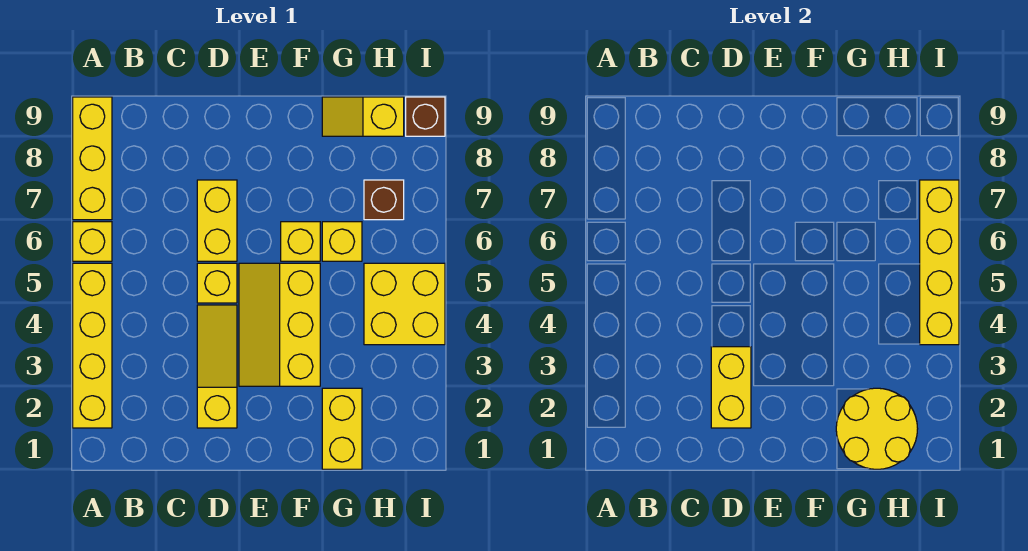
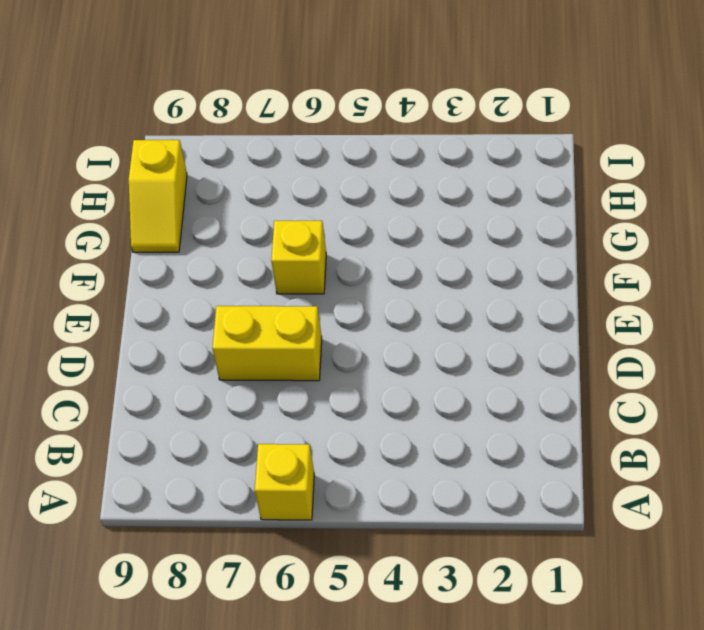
none -> yellow brick A2:A5 level 1
none -> yellow brick A7:A9 level 1
none -> yellow slope D2:D4 level 1 top 2

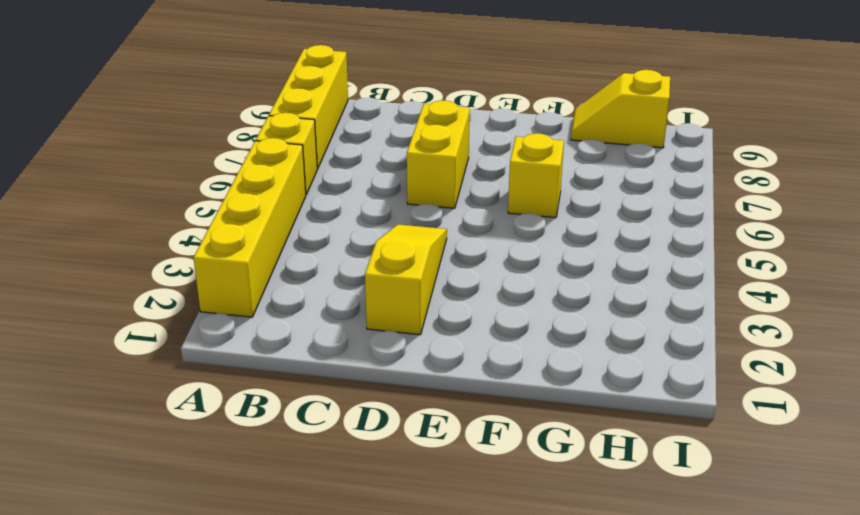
none -> yellow brick D5 level 1
none -> yellow slope E3:F5 level 1 top F
none -> yellow brick G1:G2 level 1

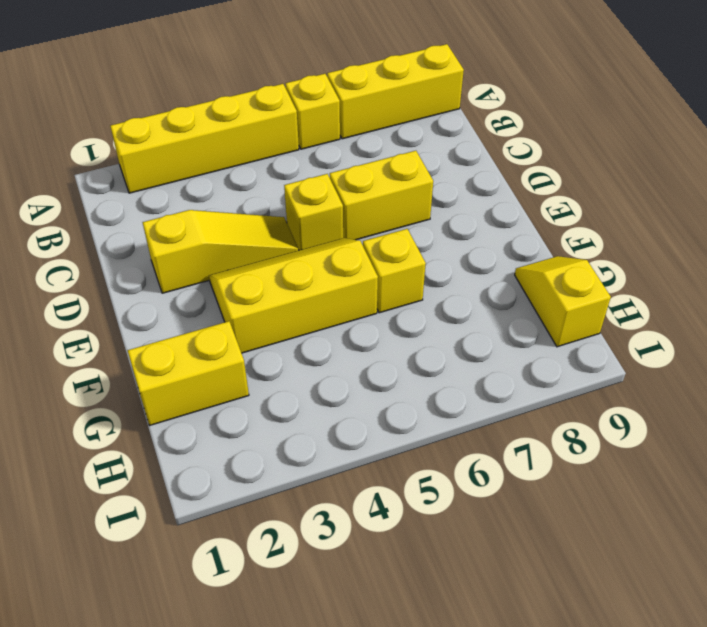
none -> yellow brick G6 level 1
none -> yellow brick H4:I5 level 1
none -> brown brick H7 level 1

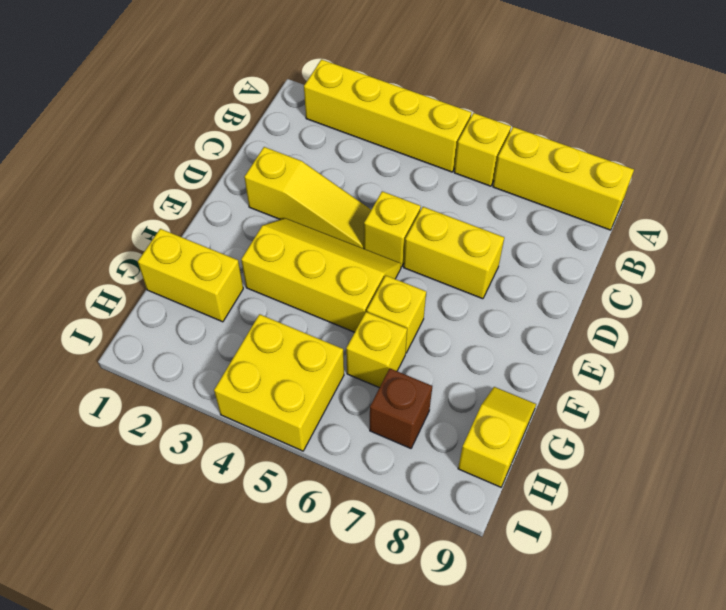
none -> brown brick I9 level 1
none -> yellow brick D2:D3 level 2
none -> yellow round brick G1:H2 level 2

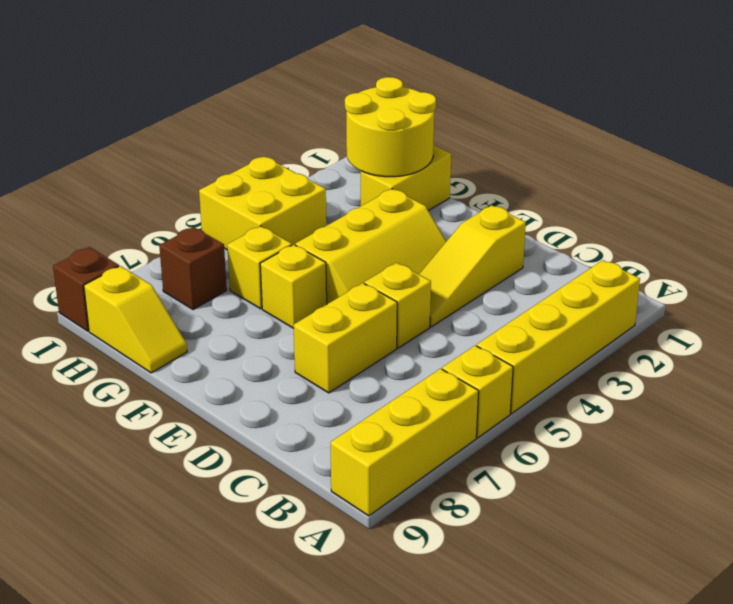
none -> yellow brick D2:D3 level 2
none -> yellow brick I4:I7 level 2

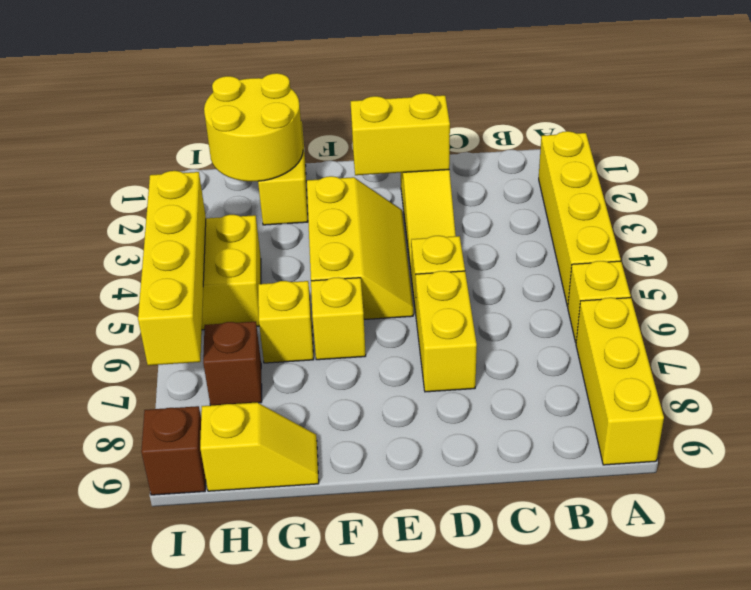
yellow brick D2:E2 level 2 -> yellow brick D2:D3 level 2

